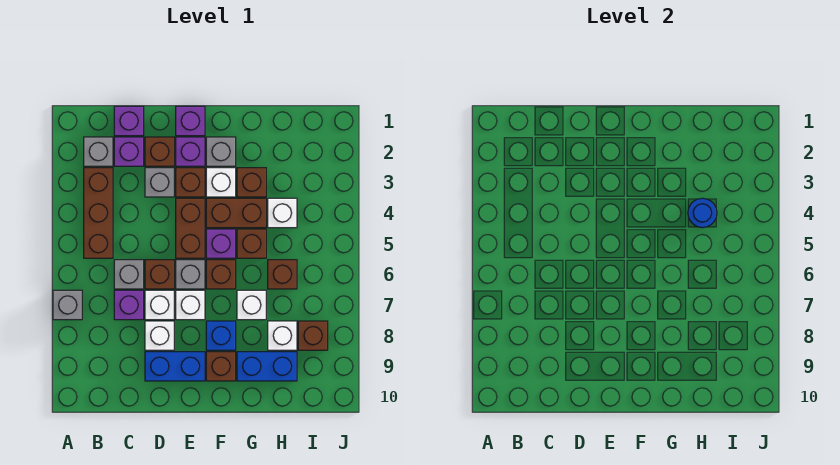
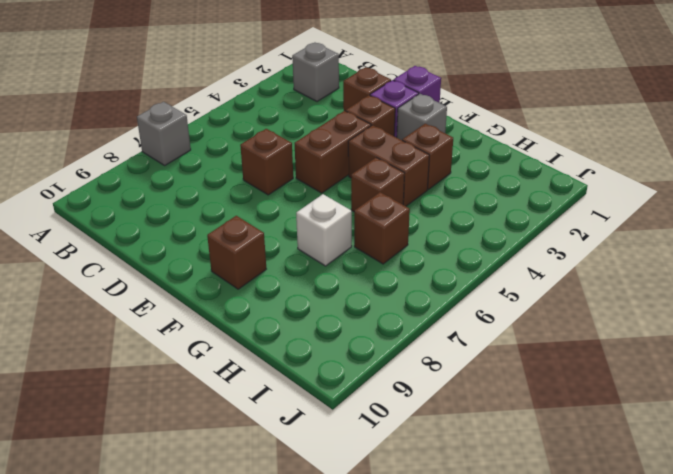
none -> brown brick B3:B5 level 1
none -> purple brick C1 level 1
none -> purple brick C2 level 1
none -> grey brick C6 level 1

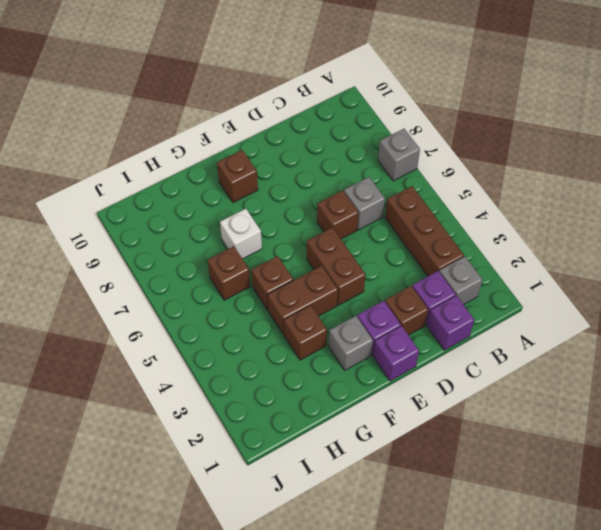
none -> purple brick C7 level 1
none -> grey brick D3 level 1
none -> white brick D7 level 1
none -> white brick D8 level 1

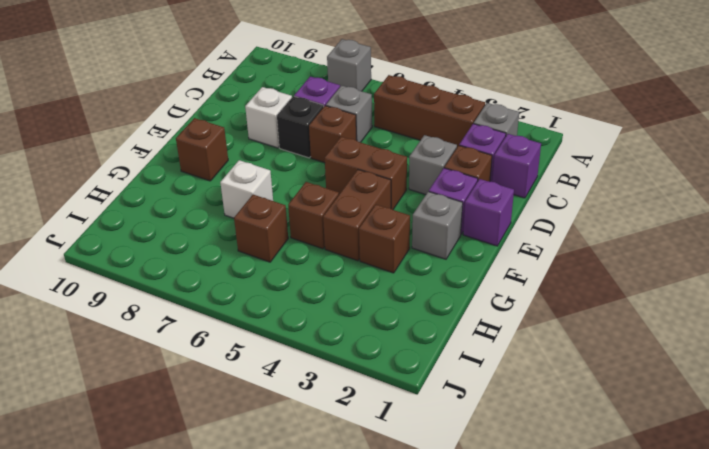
black brick D7 level 1 -> white brick D7 level 1
none -> blue brick D9:E9 level 1
none -> brown brick E3 level 1
none -> grey brick E6 level 1
none -> white brick E7 level 1

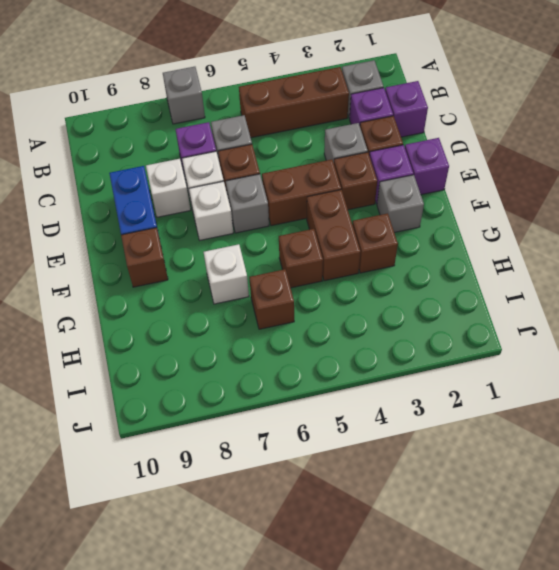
none -> white brick F3 level 1
none -> purple brick F5 level 1
none -> brown brick F6 level 1
none -> blue brick F8 level 1

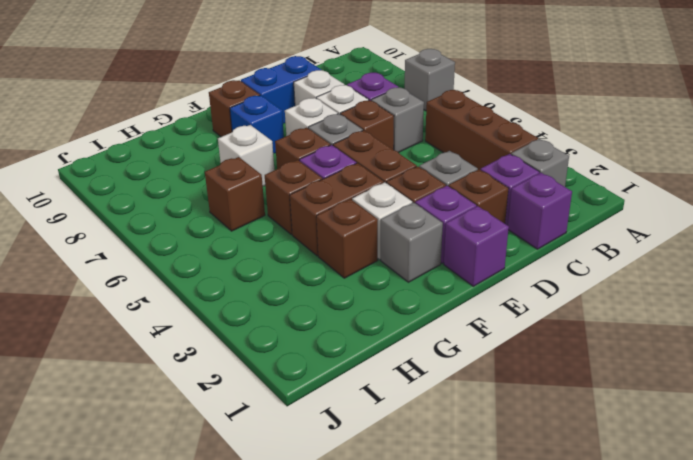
none -> blue brick G9:H9 level 1
none -> white brick H4 level 1
none -> white brick H8 level 1
none -> brown brick I8 level 1

